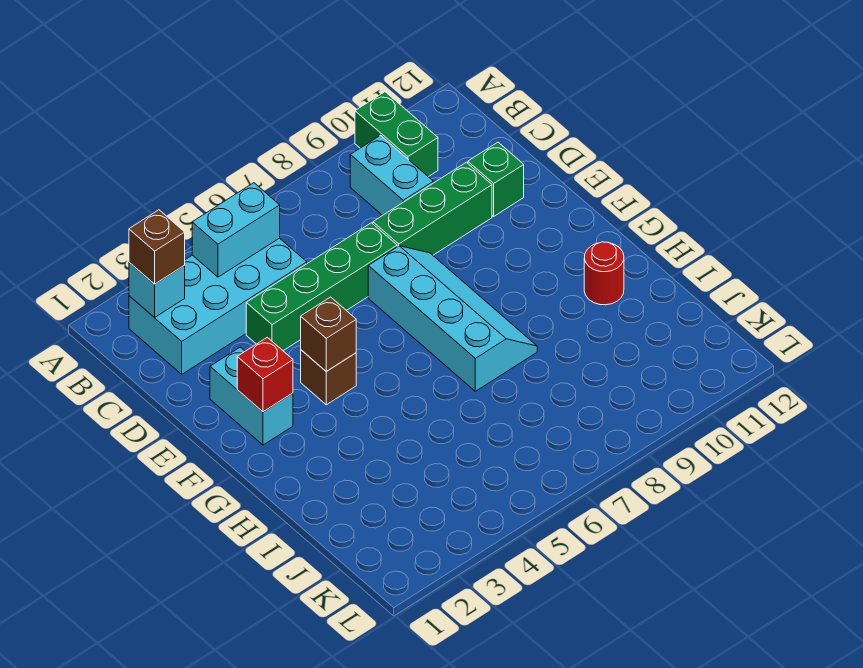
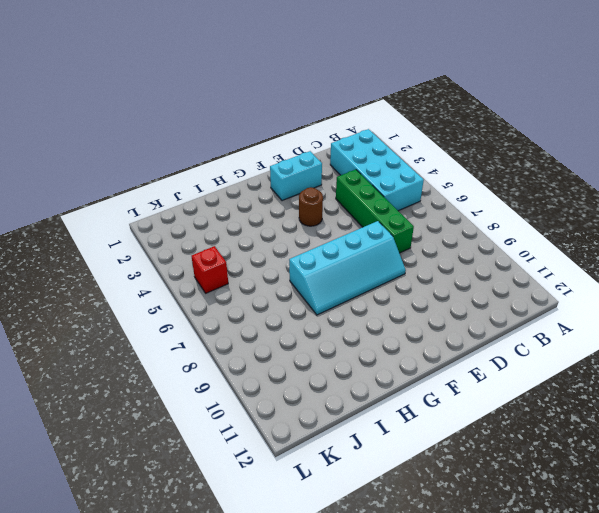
brown round brick F4 level 1 -> brown brick F4 level 1
red brick K5 level 1 -> red brick F2 level 2
none -> green brick A10:B10 level 1
none -> cyan brick B9:C9 level 1
none -> green brick D8:D10 level 1

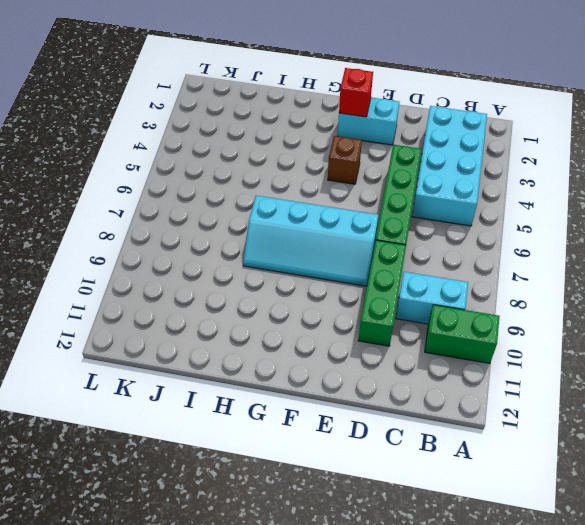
none -> green brick D11 level 1
none -> red round brick H11 level 1
none -> cyan brick B2 level 2

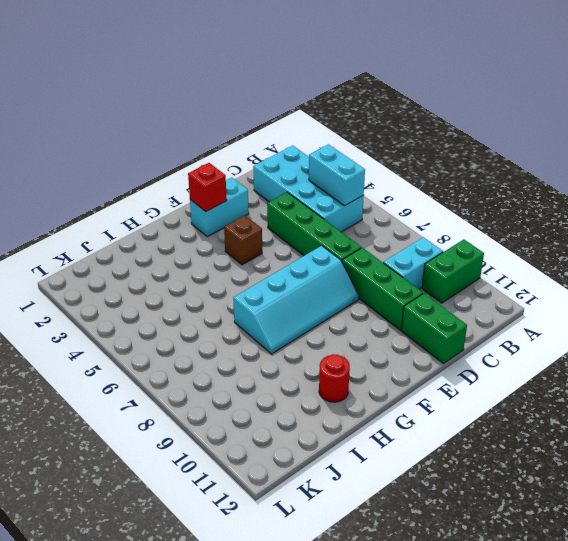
green brick D11:D12 level 1 -> green brick D11 level 1
none -> cyan brick B2 level 2
none -> brown brick F4 level 2
none -> brown brick B2 level 3

